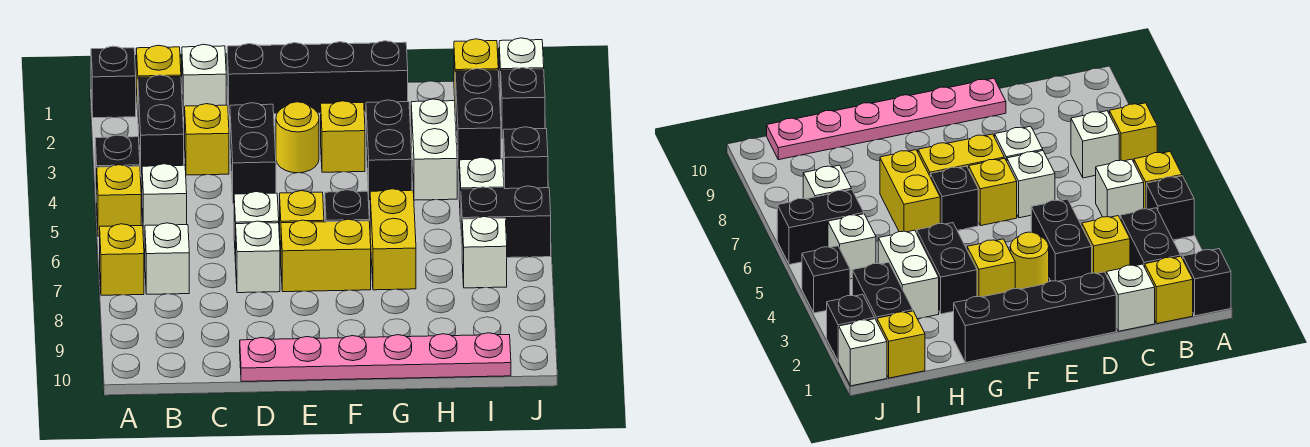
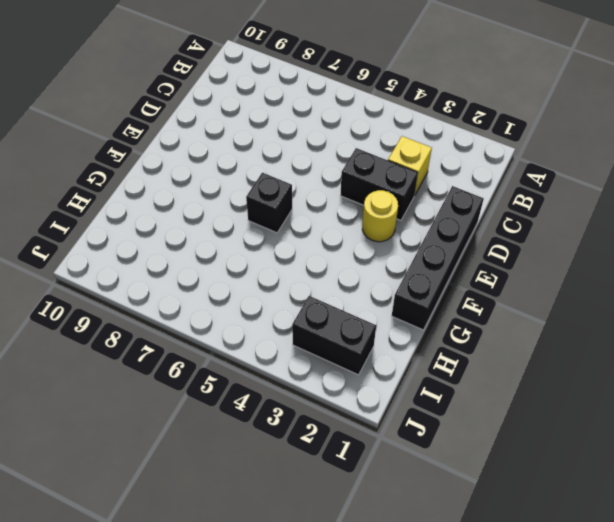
none -> black brick A1 level 1
none -> black brick A4 level 1
none -> yellow brick A5 level 1
none -> yellow brick A7 level 1

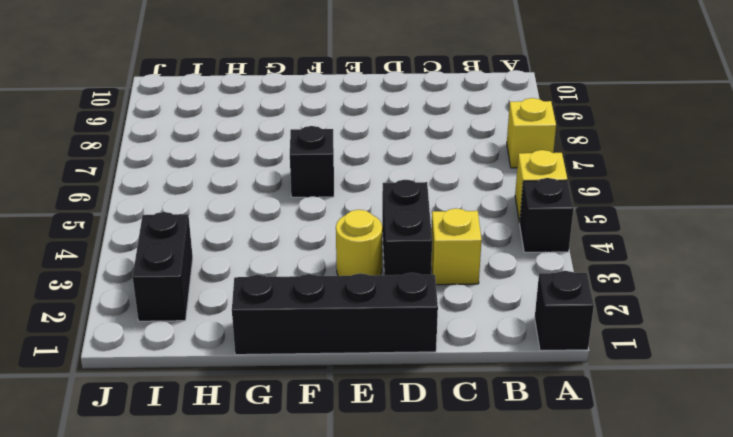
none -> yellow brick B1 level 1
none -> black brick B2:B3 level 1
none -> white brick B5 level 1
none -> white brick B7 level 1

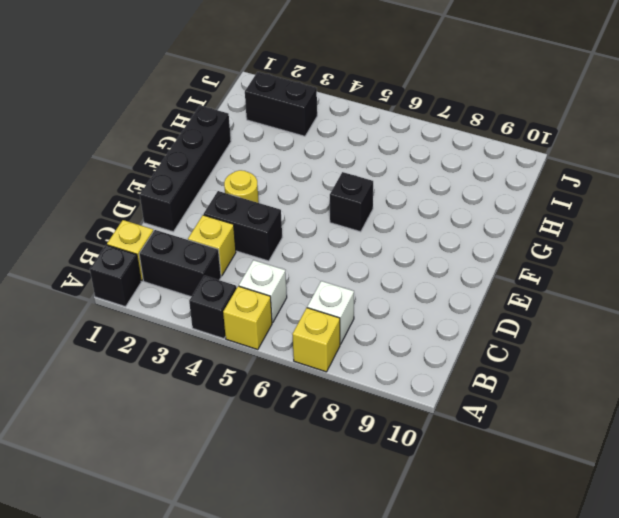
none -> white brick C1 level 1
none -> white brick D6 level 1
none -> white brick D7 level 1
none -> pink plate D10:I10 level 1

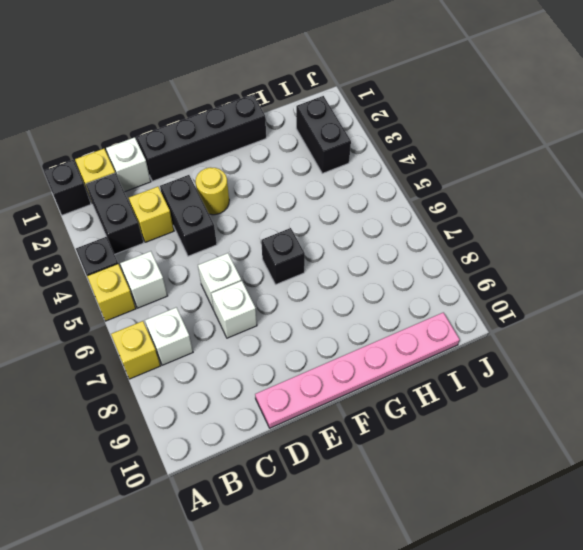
none -> yellow brick E6 level 1
none -> yellow brick E7:F7 level 1
none -> yellow brick F3 level 1
none -> black brick G3:G4 level 1

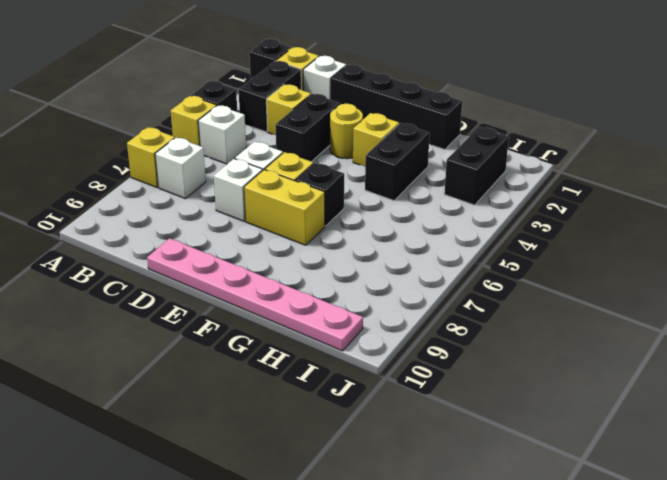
none -> yellow brick G6:G7 level 1
none -> white brick H3:H4 level 1
none -> yellow brick I1 level 1
none -> white brick I5 level 1

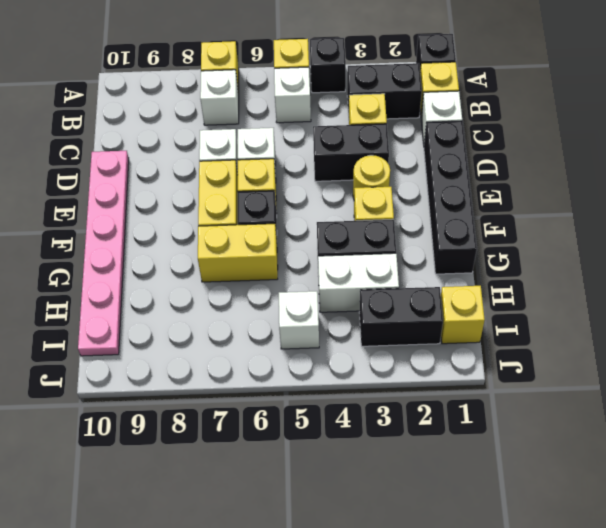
none -> black brick I6:J6 level 1
none -> white brick I7 level 1
none -> white brick J1 level 1
none -> black brick J2 level 1

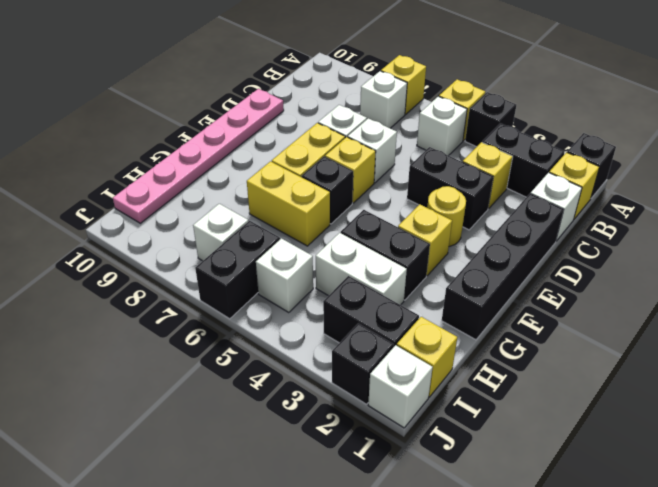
none -> black brick J4 level 1

